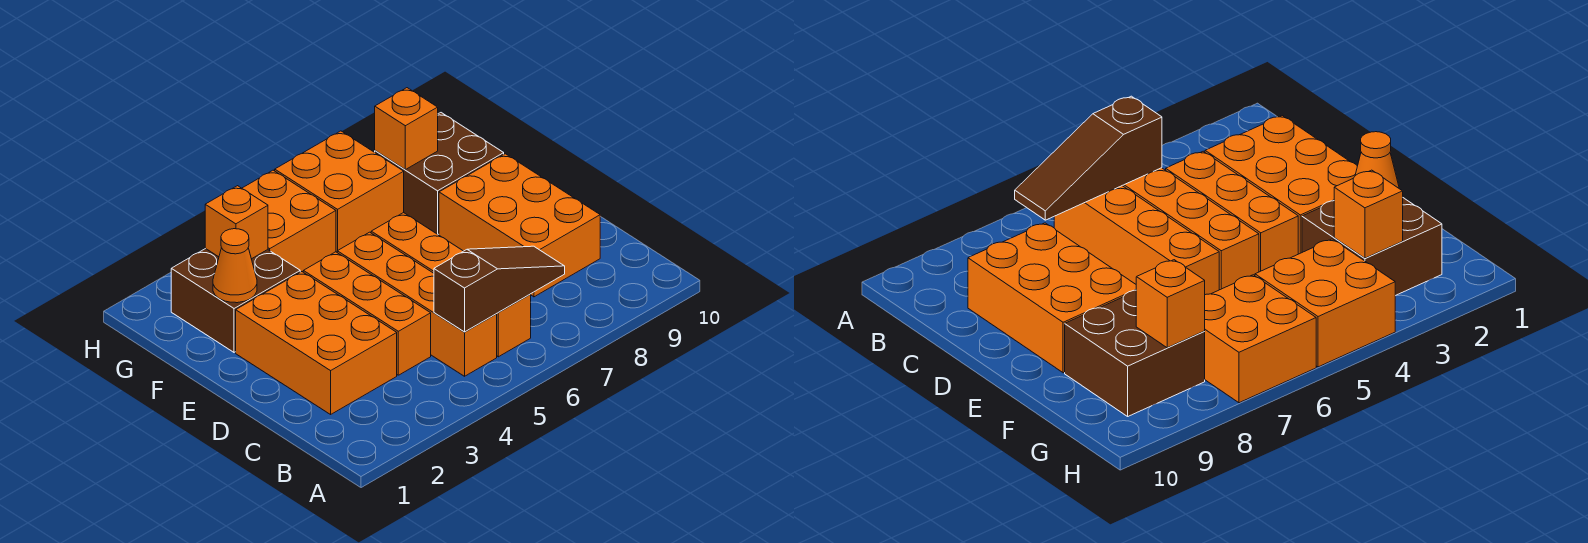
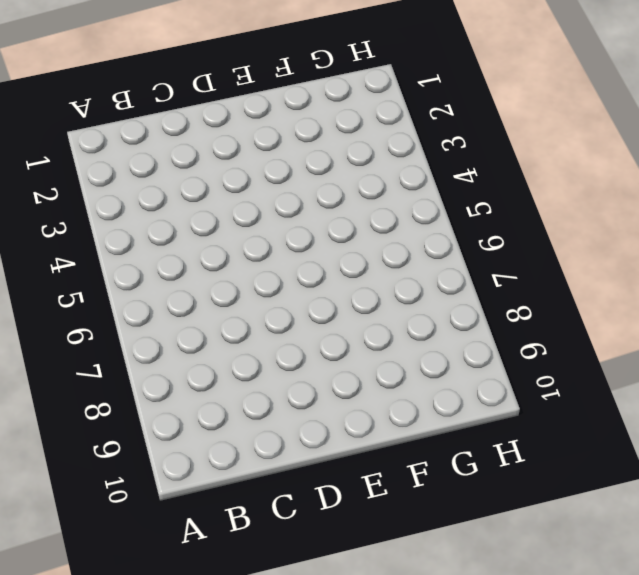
none -> orange brick B5:E5 level 1
none -> orange brick B6:E6 level 1
none -> orange brick C2:E3 level 1

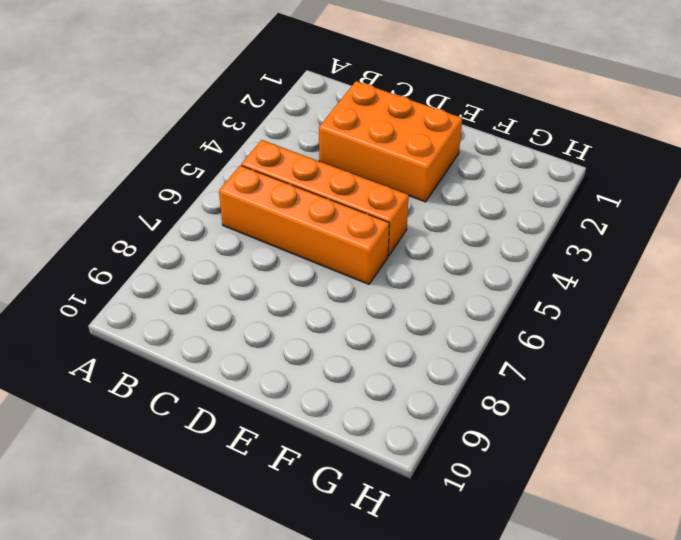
none -> orange brick C4:E4 level 1
none -> orange brick C8:E9 level 1
none -> brown brick F2:G3 level 1

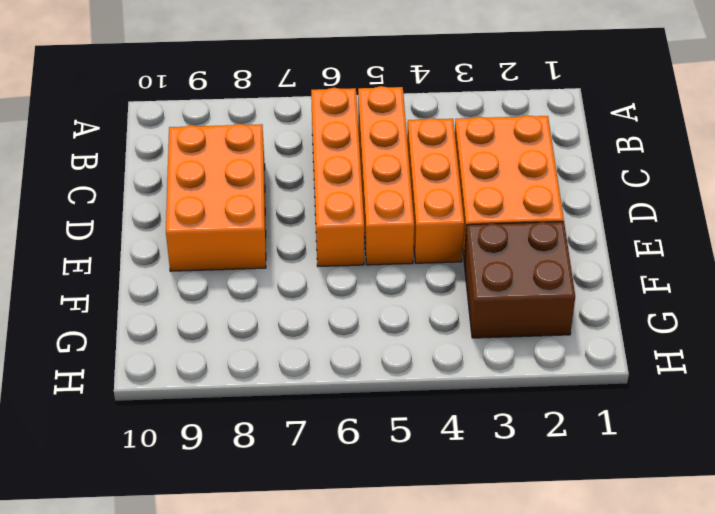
none -> brown brick F8:G9 level 1
none -> orange brick G4:H5 level 1
none -> orange brick G6:H7 level 1

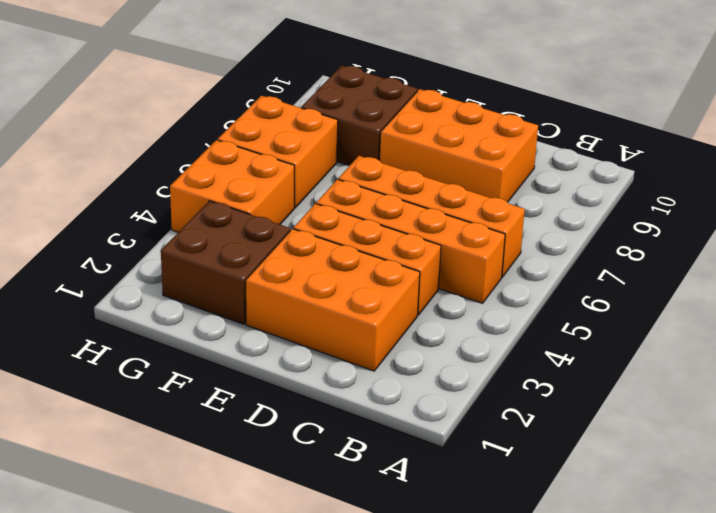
none -> brown slope B5:B7 level 2 top 5
none -> orange cone F2 level 2
none -> orange brick G3 level 2

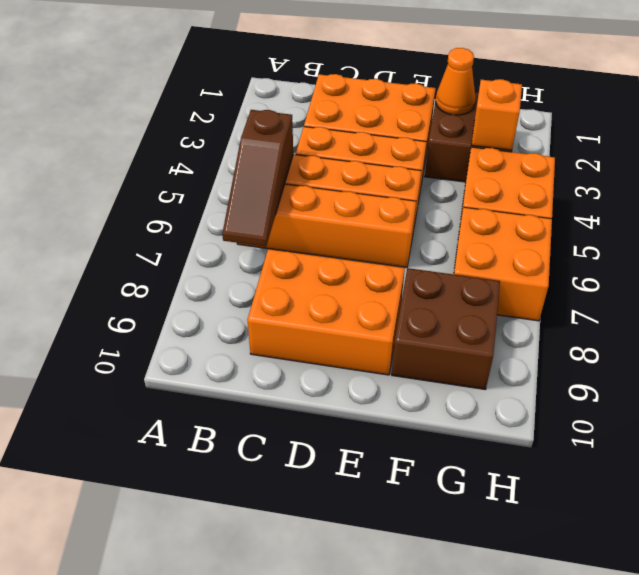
none -> orange brick G8 level 2

